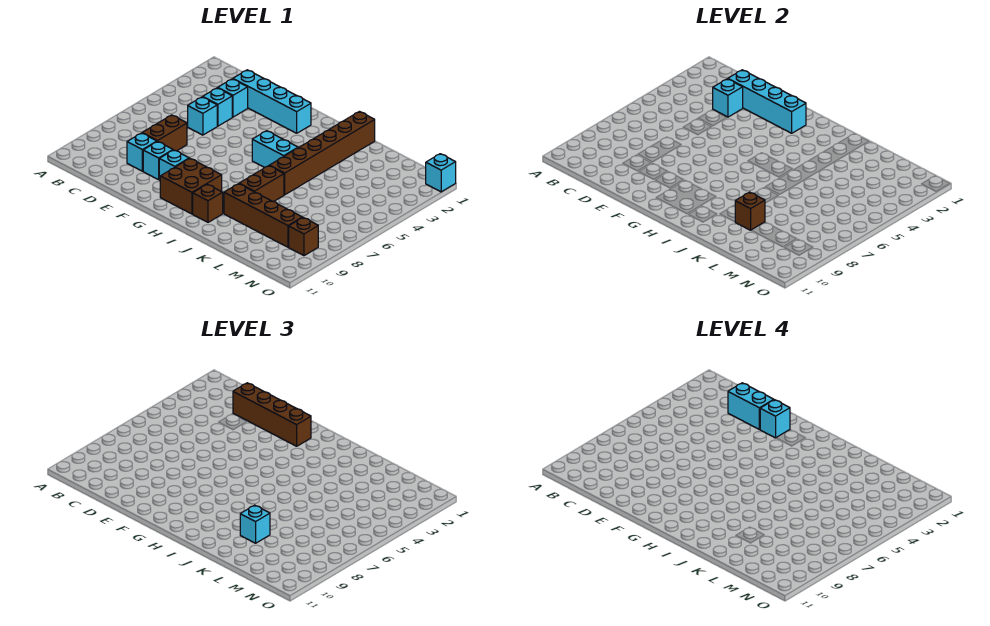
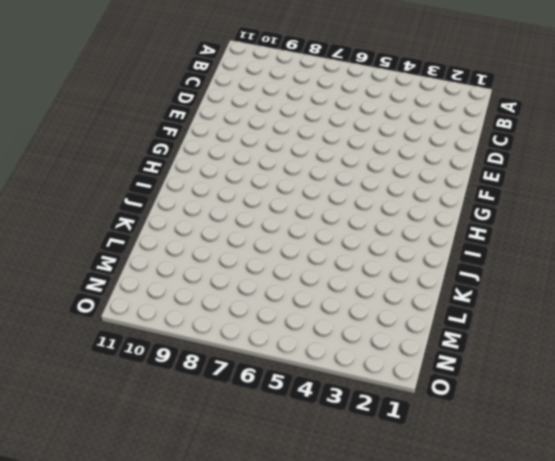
none -> cyan brick D2:G2 level 1
none -> cyan brick D3 level 1
none -> cyan brick D4 level 1

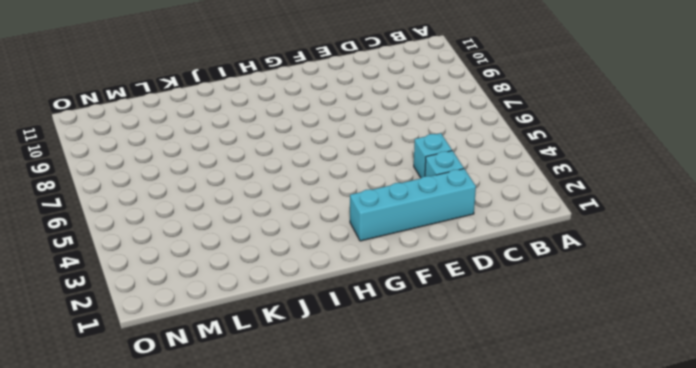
none -> cyan brick D5 level 1
none -> brown brick D7:D8 level 1
none -> cyan brick D9 level 1

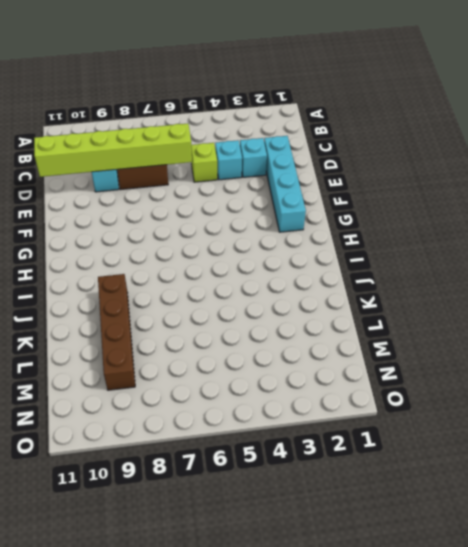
lime brick D5 level 1 -> cyan brick D5 level 1
lime brick D6:D11 level 2 -> none
none -> cyan brick E9 level 1
none -> cyan brick F9 level 1
none -> brown brick G9:H10 level 1

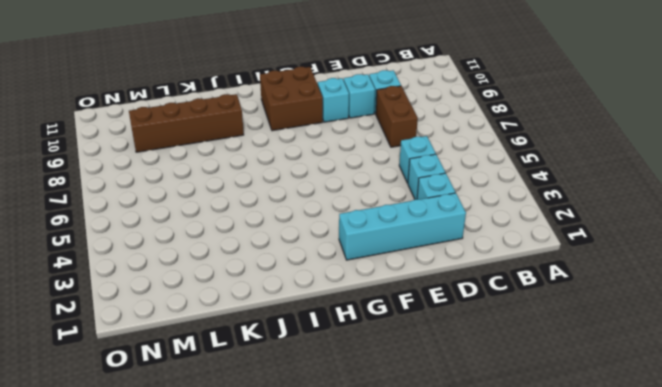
none -> cyan brick H5:I5 level 1
none -> brown brick I10 level 1
none -> brown brick J1:J6 level 1

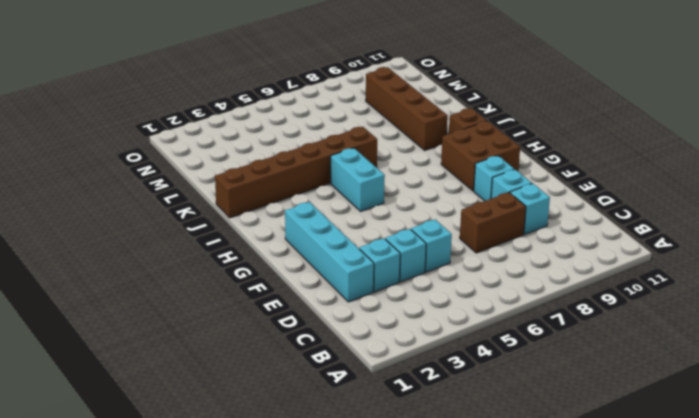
none -> brown brick J7:J8 level 1
none -> brown brick N9 level 1
none -> cyan brick O1 level 1

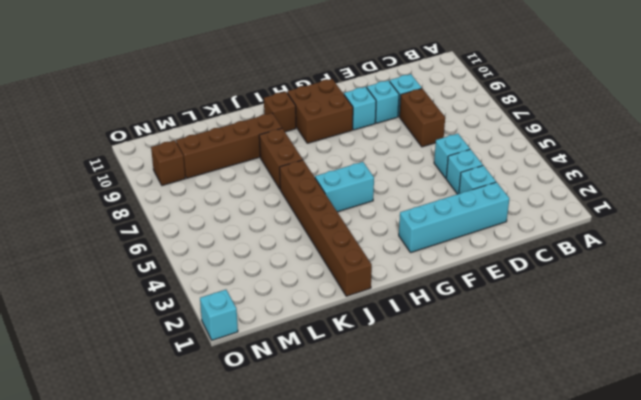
none -> cyan brick D2:G2 level 2
none -> cyan brick D3 level 2
none -> brown brick K9 level 2

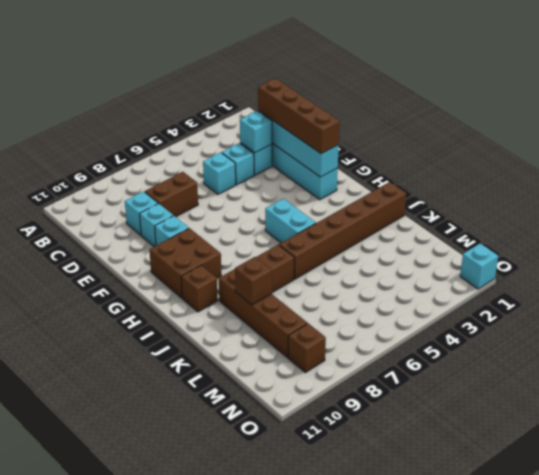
none -> cyan brick K9 level 3
none -> cyan brick D2:E2 level 4
none -> cyan brick F2 level 4

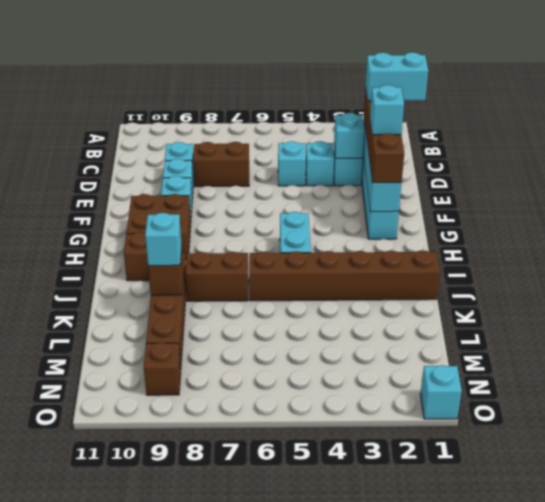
cyan brick D1:D2 level 4 -> cyan brick D2:E2 level 4

